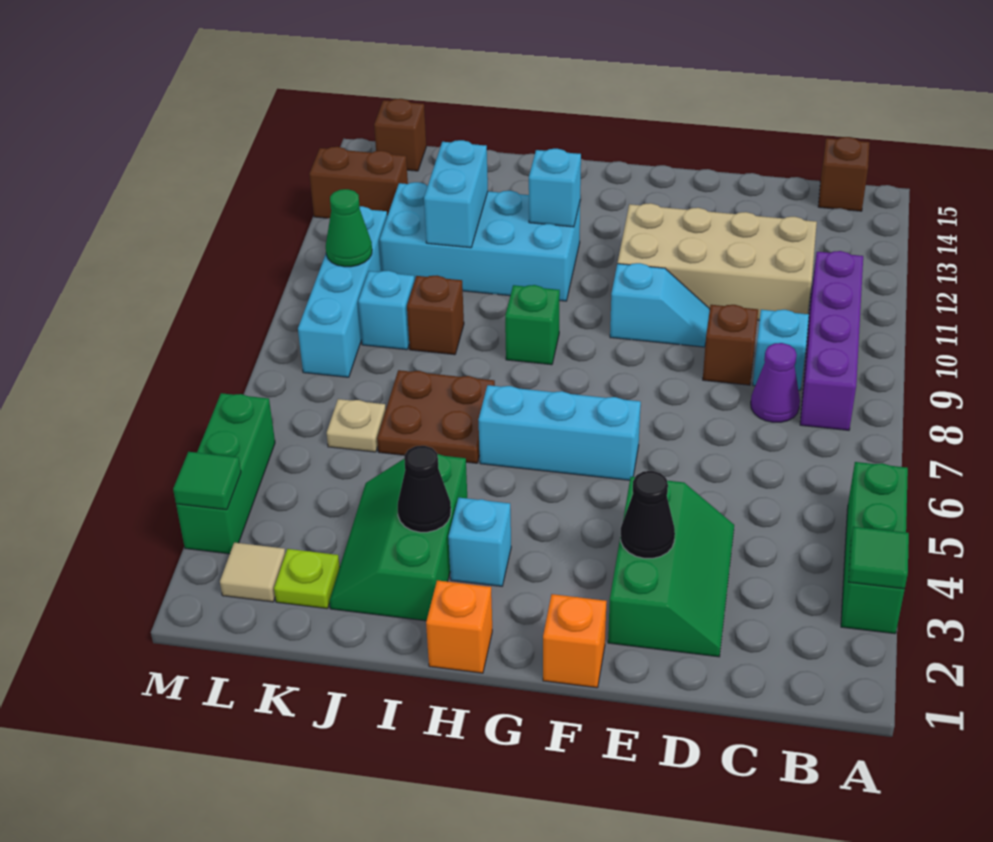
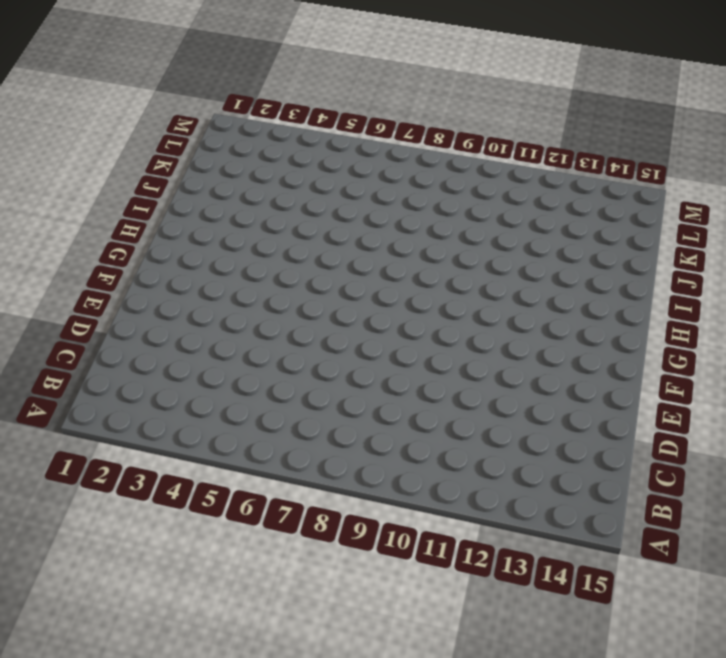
none -> green brick A3:A5 level 1
none -> purple brick B8:B11 level 1
none -> brown brick B15 level 1
none -> purple cone C8 level 1

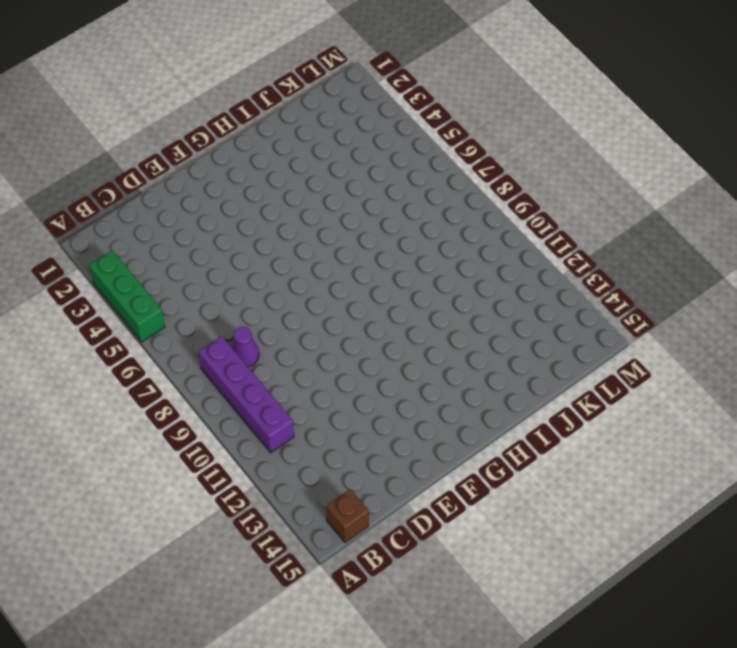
none -> cyan brick C9 level 1
none -> tan brick C11:F12 level 1
none -> green slope D2:E4 level 1 top E
none -> brown brick D9 level 1

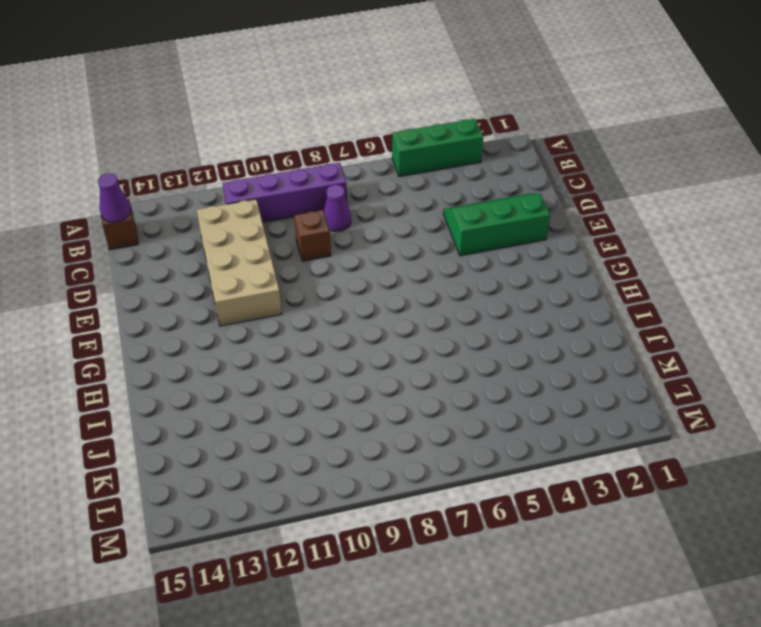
purple cone B15 level 2 -> none
none -> cyan brick C9 level 1
none -> cyan slope E10:F10 level 1 top F
none -> orange brick F1 level 1
none -> cyan brick F6:H6 level 1

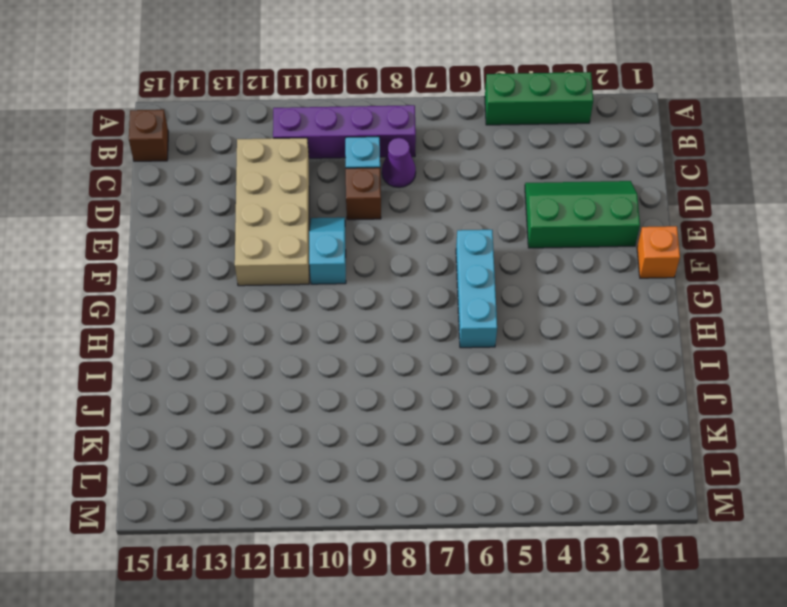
none -> orange brick H1 level 1
none -> cyan brick H3 level 1
none -> green brick H9 level 1
none -> cyan brick H11:K12 level 1

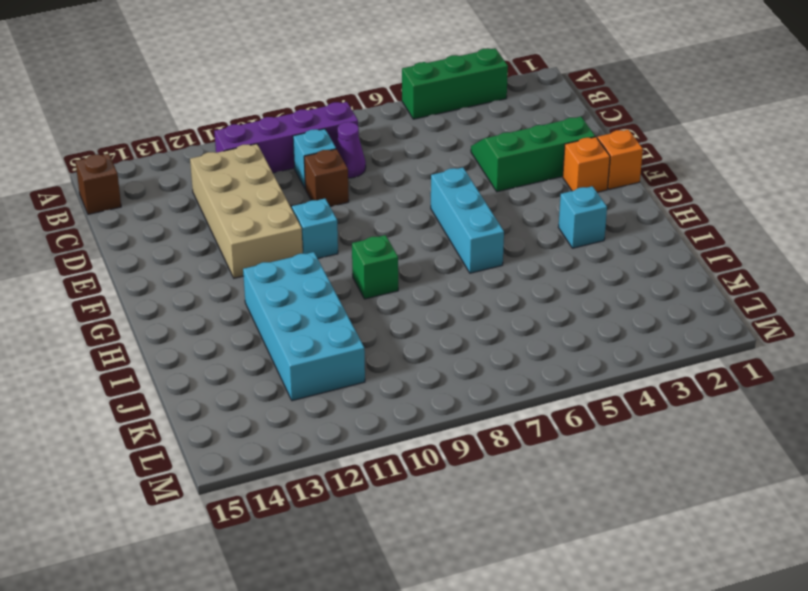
orange brick F2 level 1 -> orange brick H1 level 1
none -> green slope I2:J4 level 1 top I
none -> brown plate I6:J7 level 1
none -> brown brick J9 level 1
none -> lime plate K2 level 1

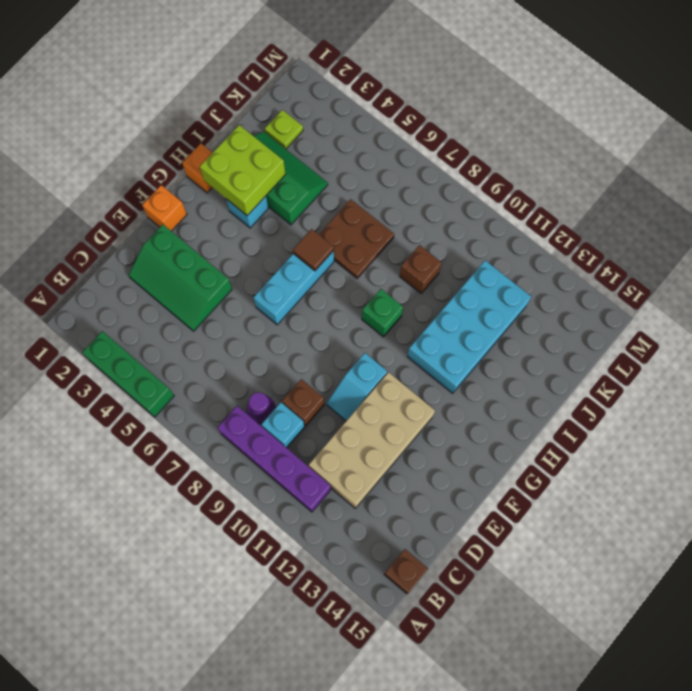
lime brick H2:I3 level 2 -> black cone I3 level 2
brown tile H6 level 2 -> none
none -> tan plate K6 level 1
none -> cyan brick K9 level 1
none -> tan tile L2 level 1
none -> cyan brick L8:L11 level 1

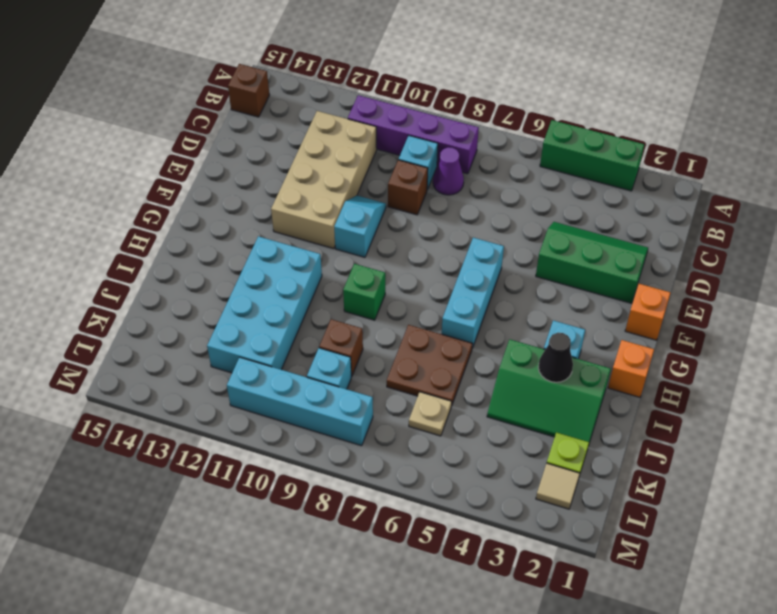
none -> brown brick L13:M13 level 1
none -> brown brick L15 level 1
none -> green brick M3:M5 level 1
none -> green tile A3 level 2

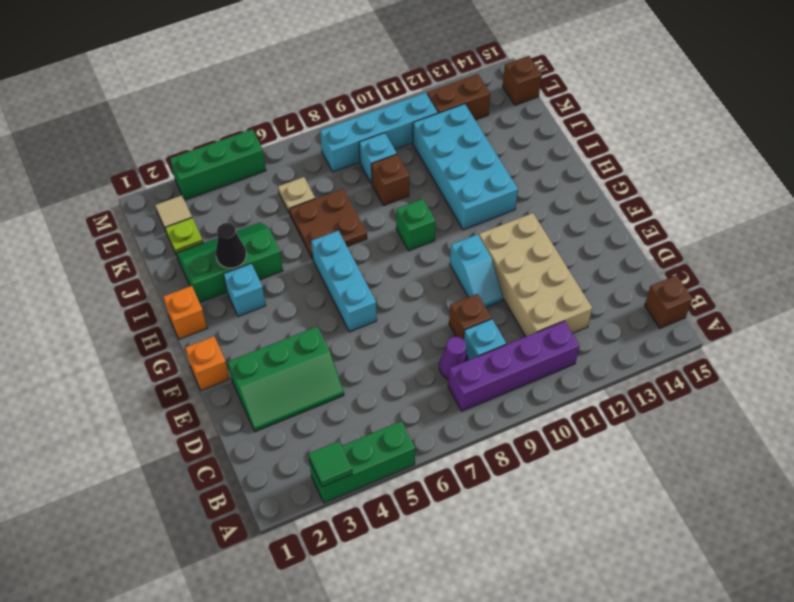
brown brick L12:L13 level 1 -> brown brick L13:M13 level 1
none -> black cone E3 level 2
none -> cyan brick H12 level 2
none -> cyan brick J11:J12 level 2
none -> green cone L10 level 2

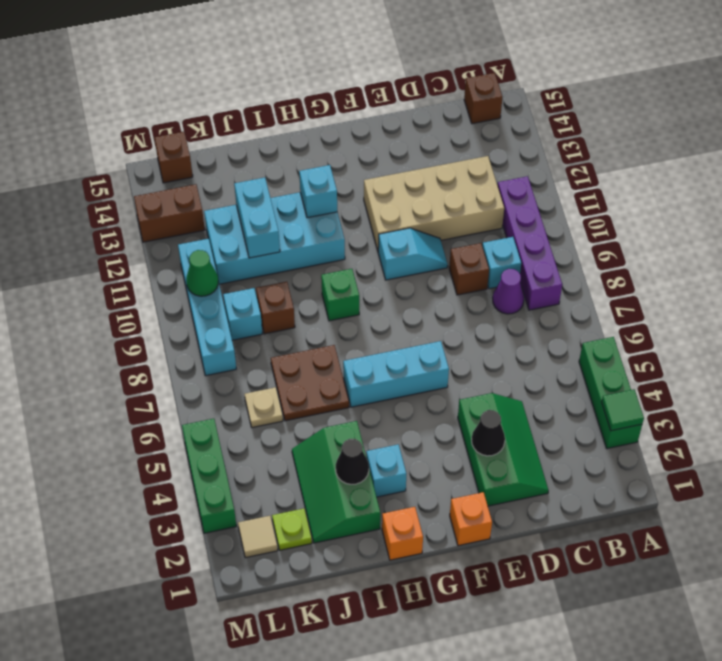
none -> green tile M3 level 2

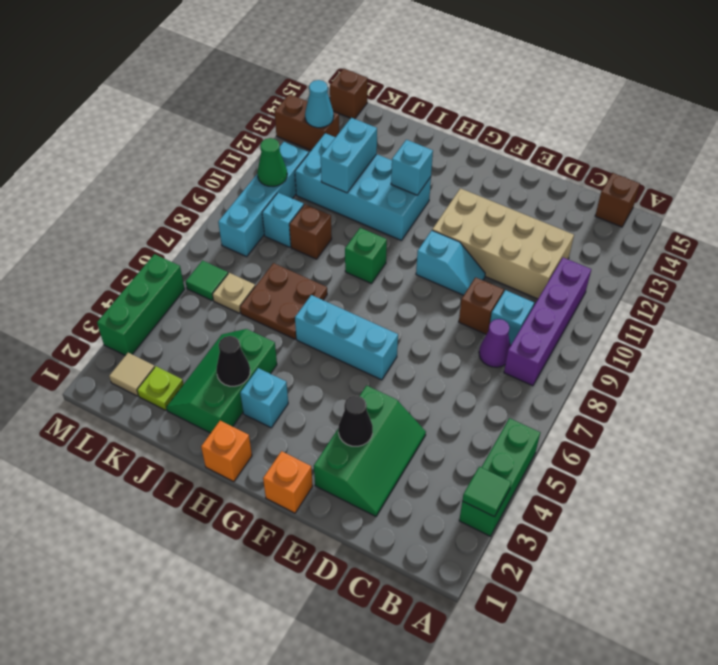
green tile L6 level 1 -> green tile M3 level 2
cyan cone L13 level 2 -> none

